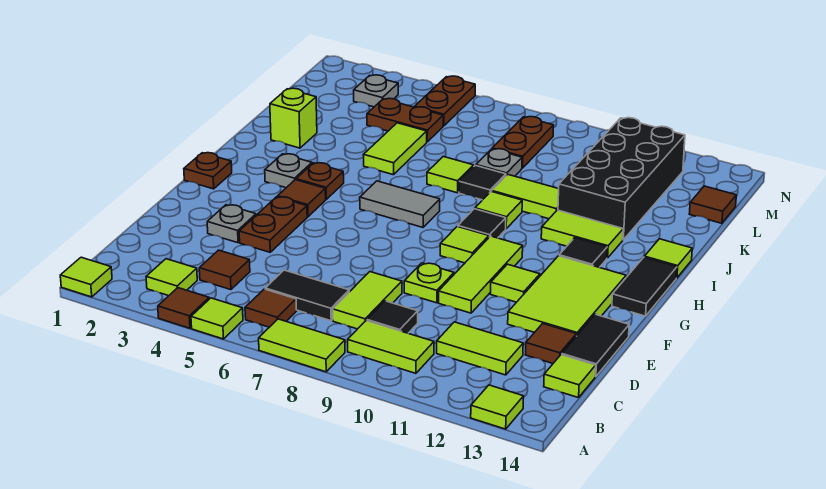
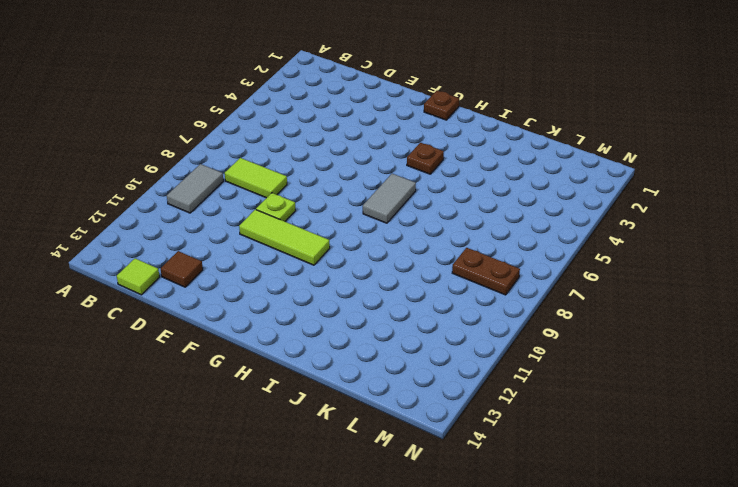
grey tile B9:B10 level 1 -> lime tile B9:B10 level 1
none -> lime tile A1 level 1
none -> brown tile A4 level 1
none -> lime tile A5 level 1
none -> lime tile A7:A8 level 1

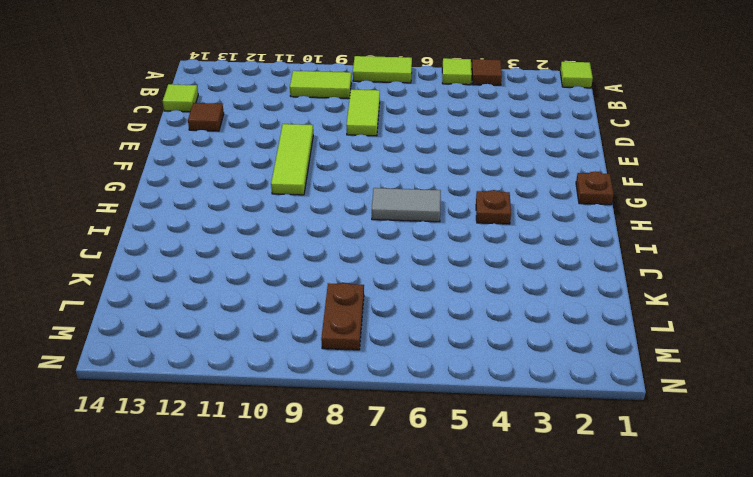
none -> lime tile A13 level 1
none -> lime tile B3 level 1
none -> brown tile B6 level 1
none -> brown tile C4 level 1

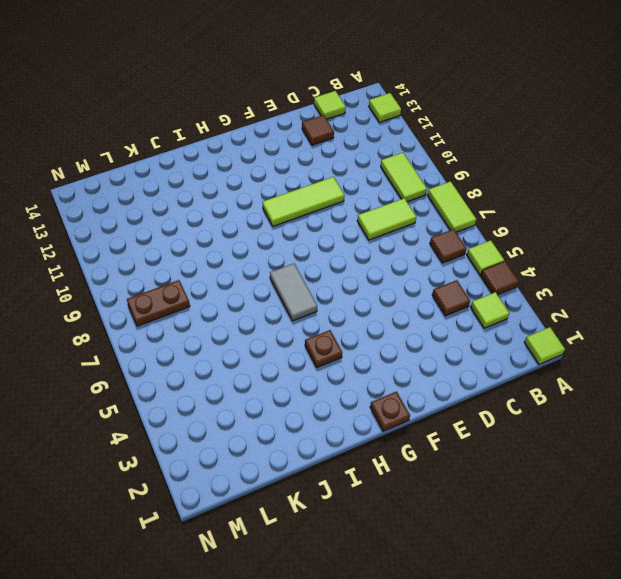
none -> black tile C6:C7 level 1
none -> black tile C9 level 1
none -> lime tile C11:C12 level 1
none -> black tile D14:E14 level 1

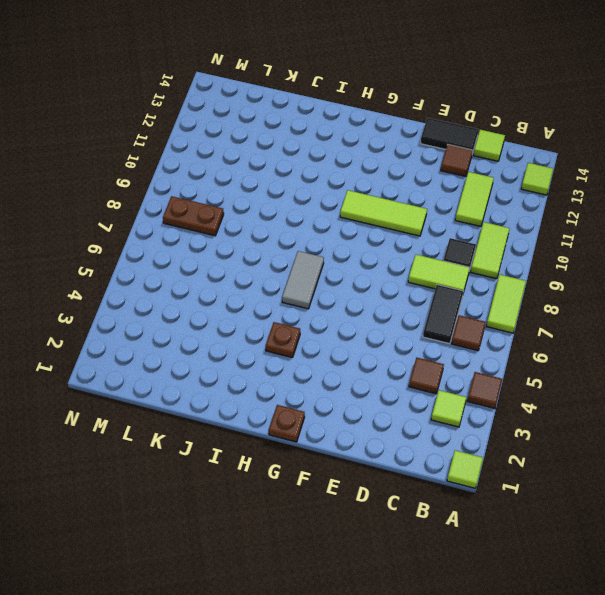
none -> lime tile A5 level 1
none -> grey plate E3 level 1
none -> brown plate E4:F4 level 1
none -> lime plate E9 level 1

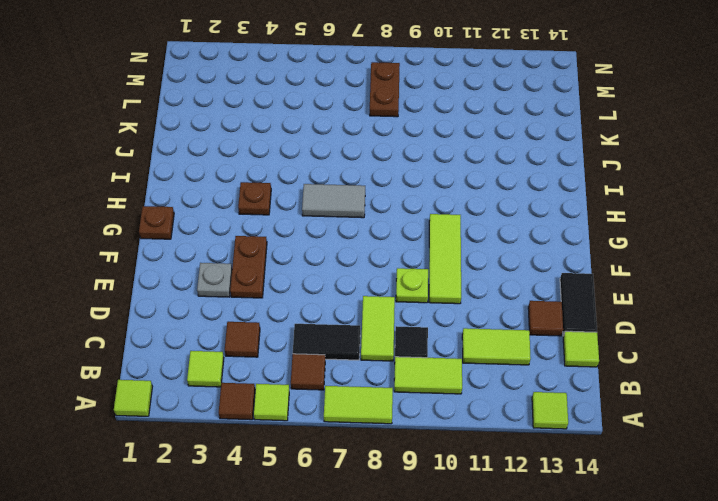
none -> lime tile E12:G13 level 1
none -> lime tile F11 level 1
none -> brown tile G4 level 1
none -> lime tile G9 level 1

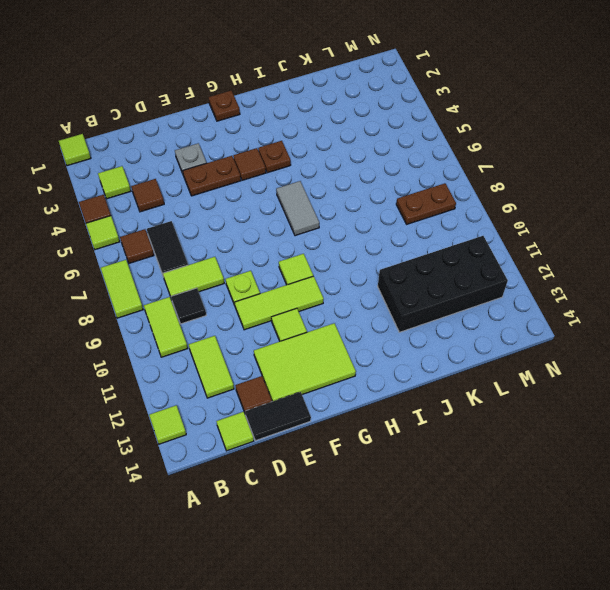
none -> black tile G14:H14 level 1
none -> grey plate H3 level 1
none -> black tile H9 level 1
none -> black tile H12 level 1

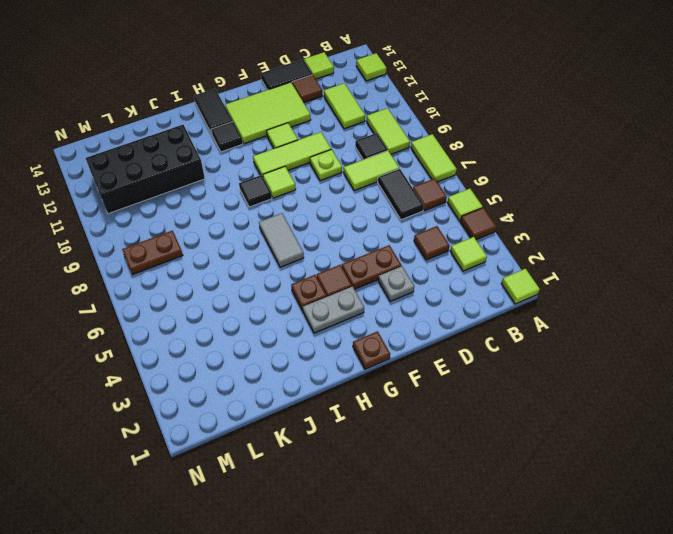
grey plate G3:H3 level 1 -> grey plate H3 level 1
black tile H13:H14 level 1 -> black tile G14:H14 level 1
none -> lime tile I9 level 1
none -> lime tile I11:I12 level 1
none -> lime tile I14 level 1
none -> lime brick J2 level 1

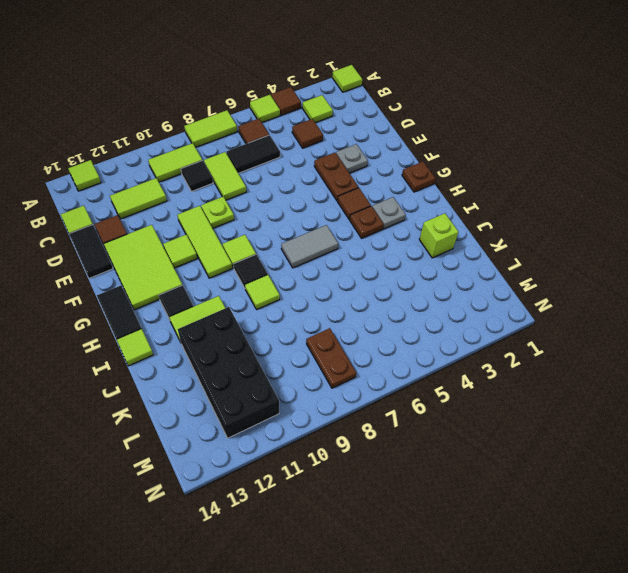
none -> lime tile J5:K5 level 1
none -> lime tile J7 level 1
none -> black tile J8 level 1
none -> lime tile J9:J10 level 1

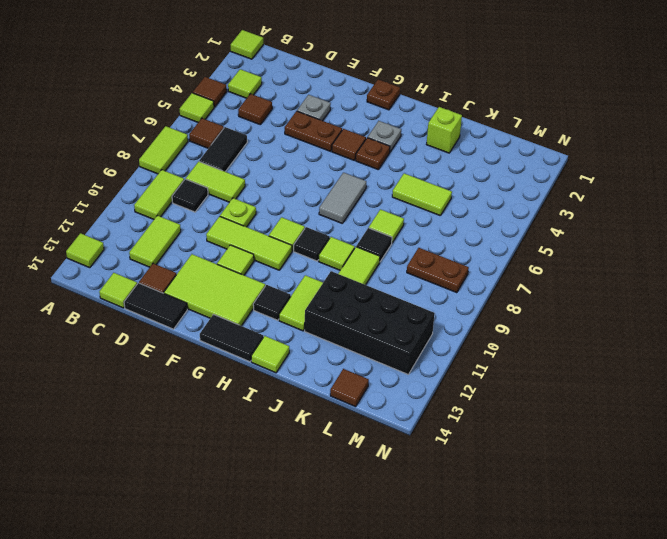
none -> grey plate K8 level 1
none -> brown plate L4:L5 level 1
none -> grey plate M3 level 1
none -> brown plate M5:N5 level 1

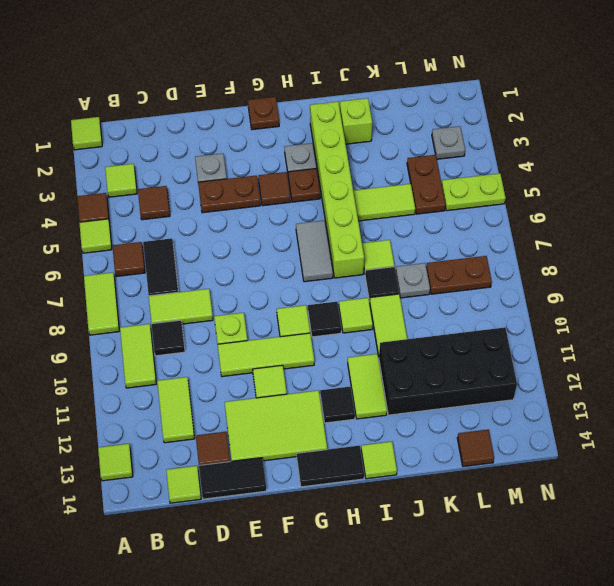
lime brick I2:I7 level 1 -> none
lime plate M5:N5 level 1 -> brown plate M5:N5 level 1

